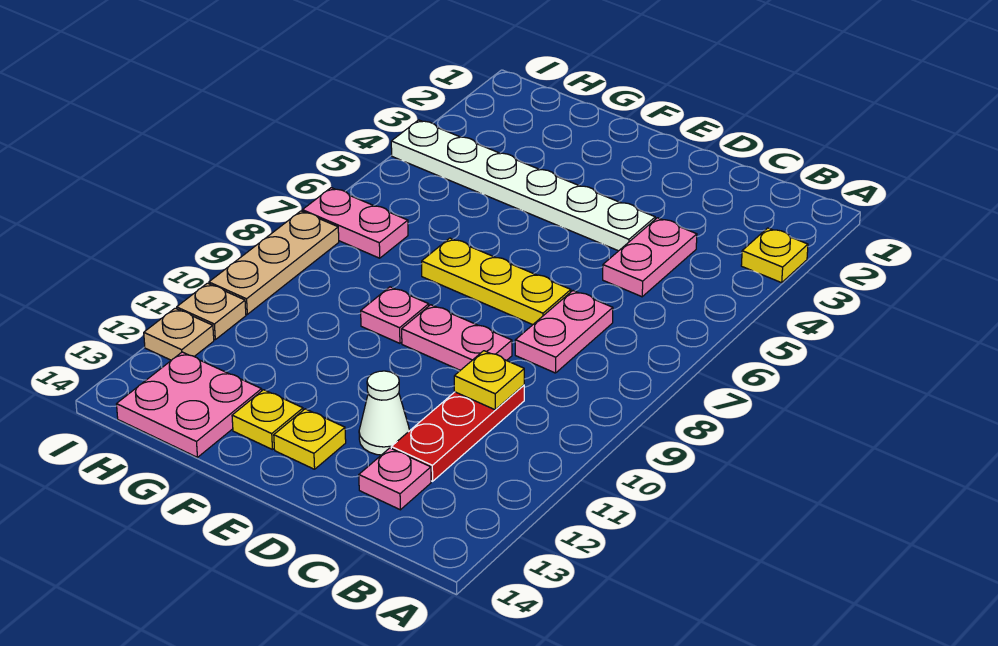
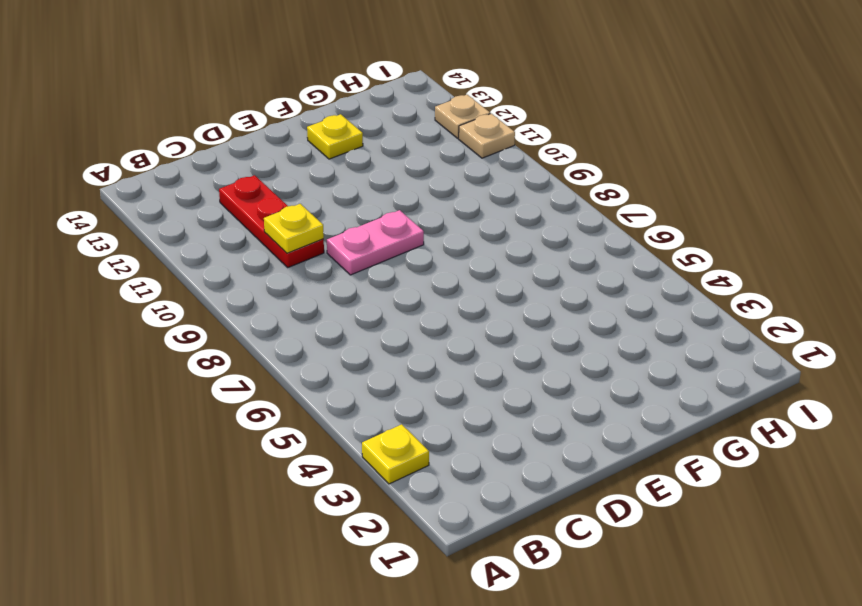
none -> pink plate C4:C5 level 1
none -> pink plate C7:C8 level 1
none -> pink plate C13 level 1

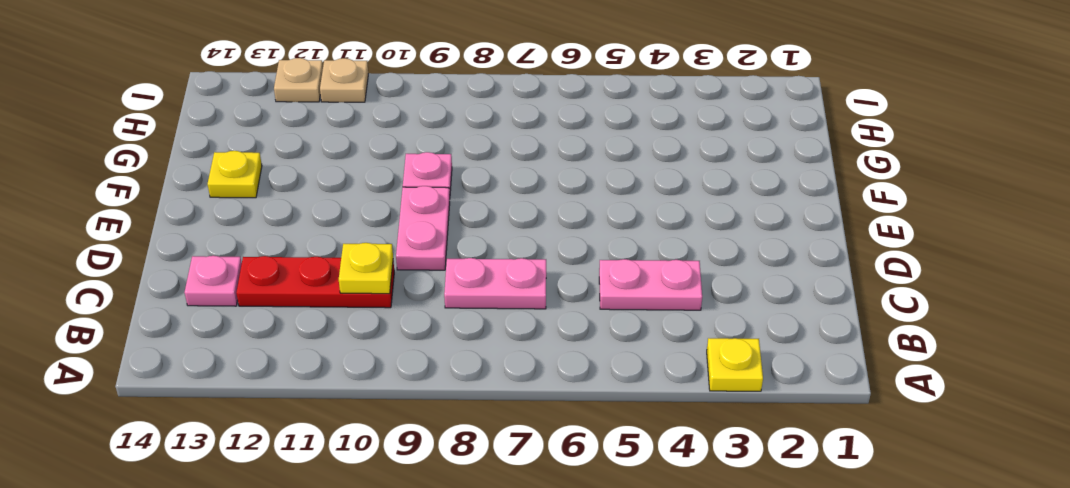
none -> white plate D4:I4 level 1
none -> yellow plate D7:F7 level 1
none -> white cone D12 level 1

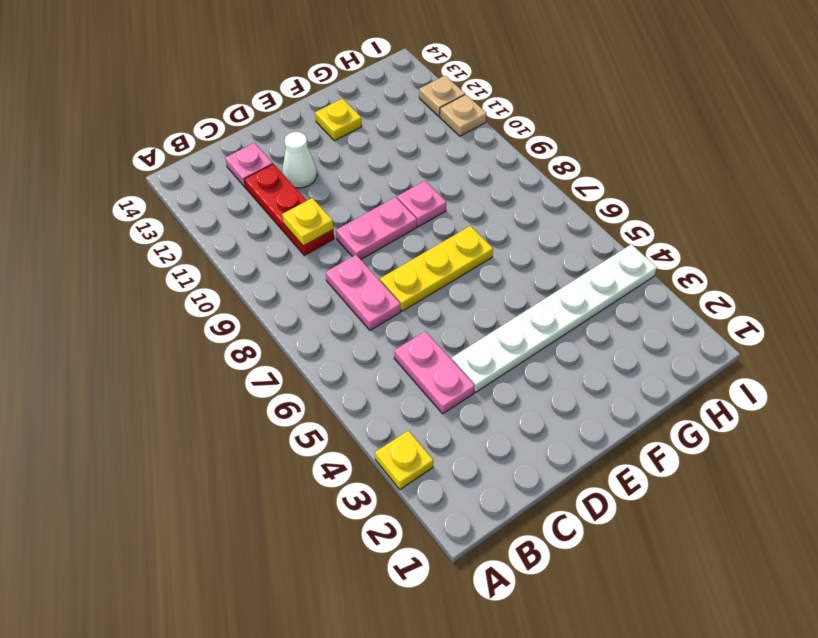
none -> yellow plate E13 level 1
none -> pink plate G13:H14 level 1
none -> pink plate H7:I7 level 1

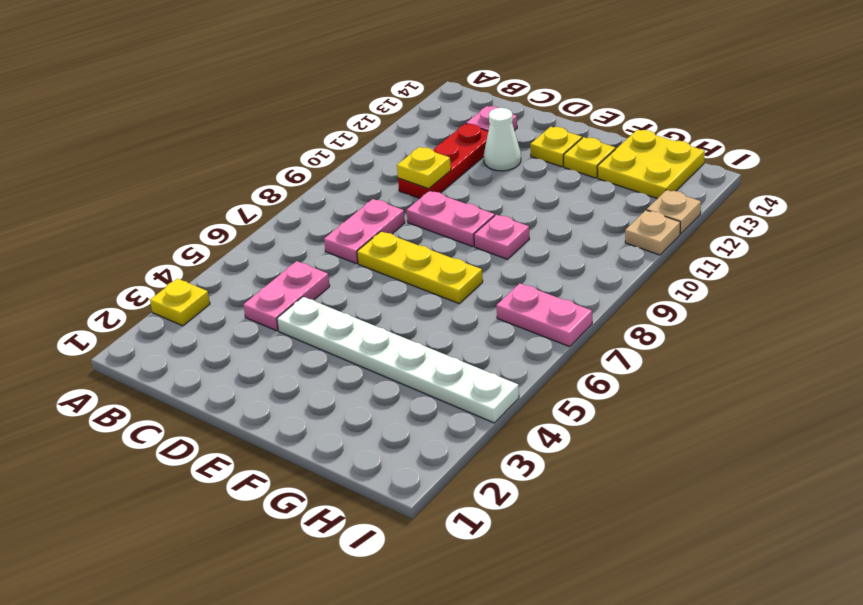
yellow plate G13:H14 level 1 -> pink plate G13:H14 level 1
none -> tan plate I8:I10 level 1

